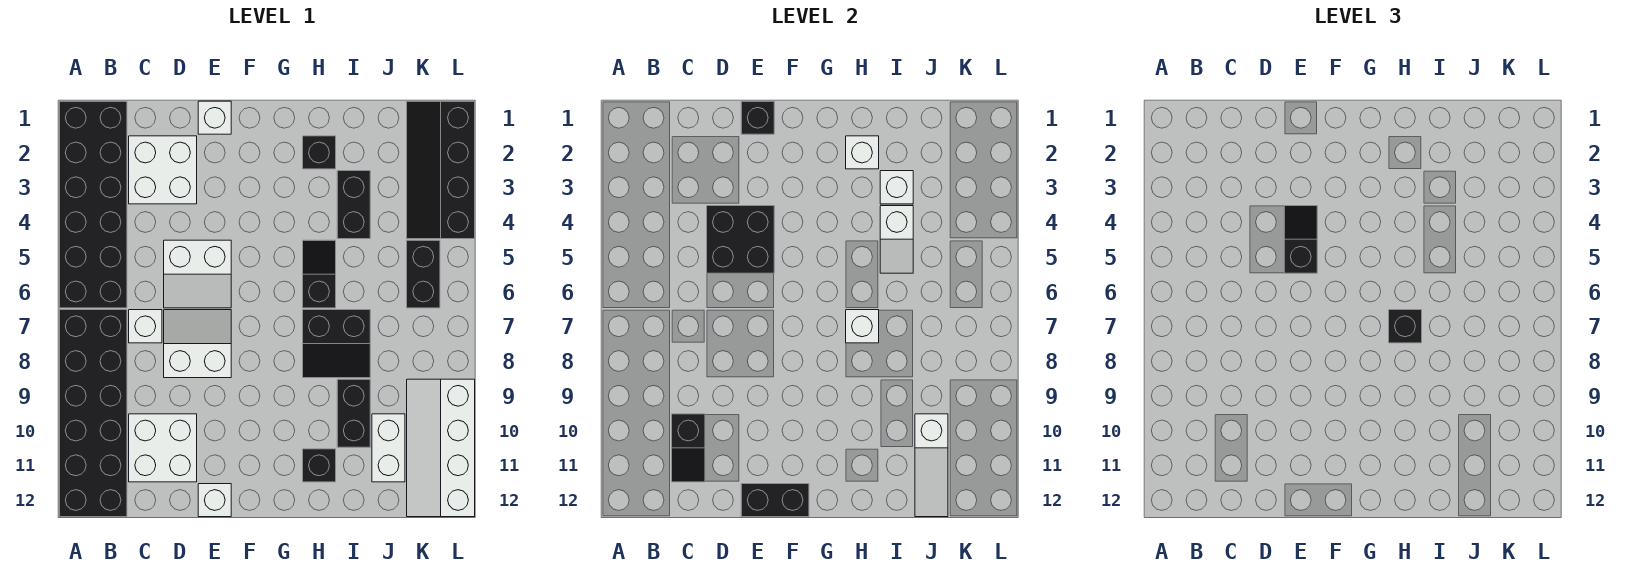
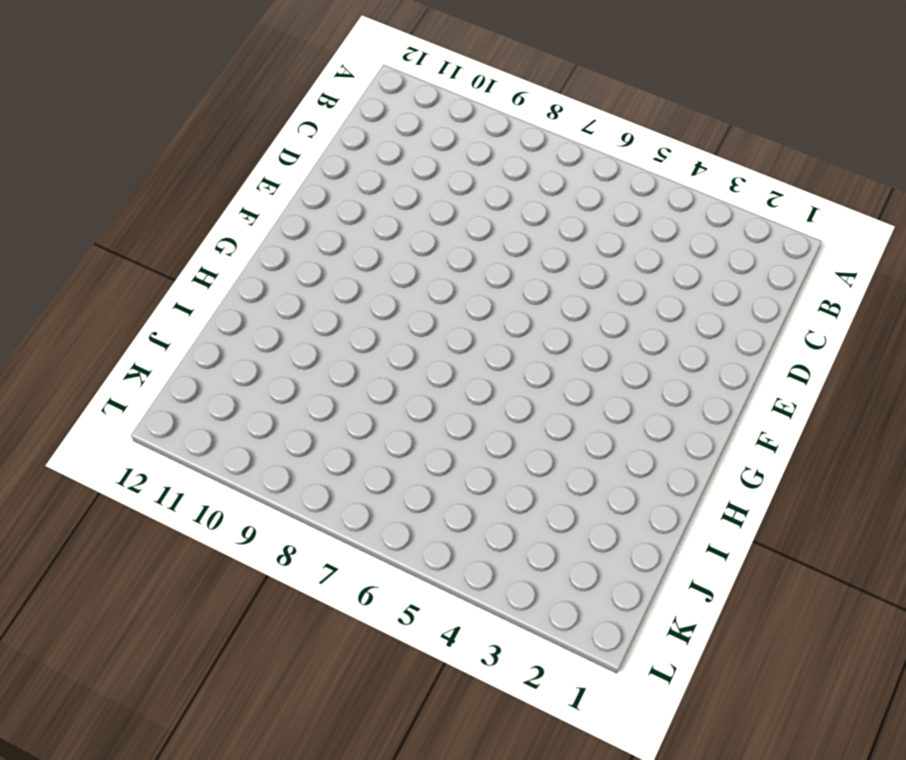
none -> black brick A1:B6 level 1
none -> black brick A7:B12 level 1
none -> white brick C2:D3 level 1
none -> white brick C7 level 1

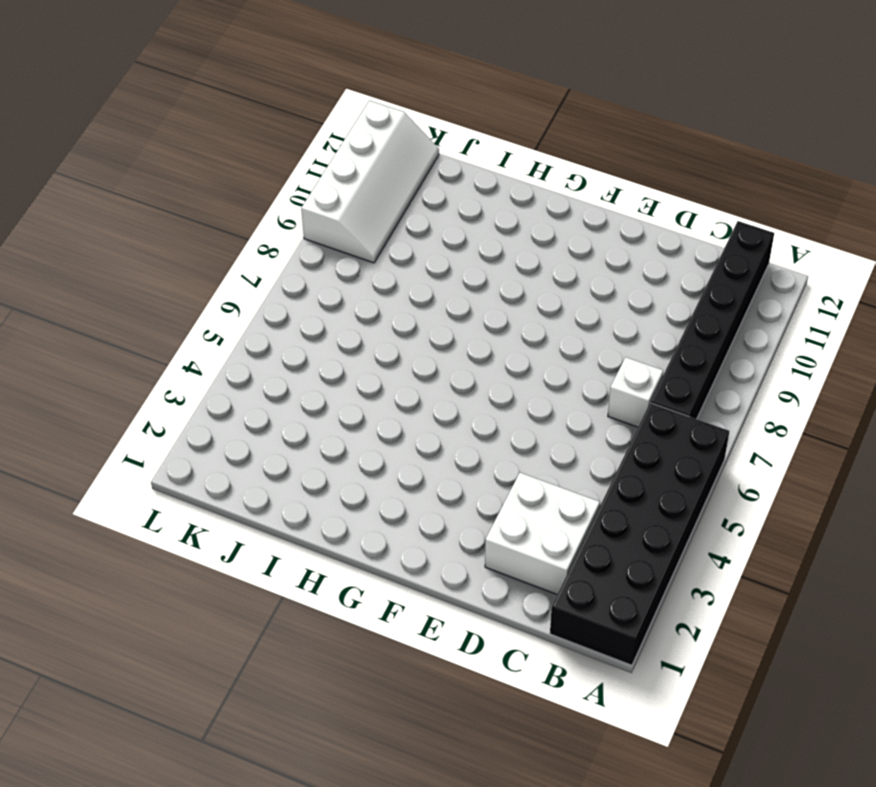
black brick B7:B12 level 1 -> black brick A7:B12 level 1
none -> white brick C10:D11 level 1
none -> white slope D5:E6 level 1 top 5
none -> white slope D7:E8 level 1 top 8
none -> white brick E1 level 1

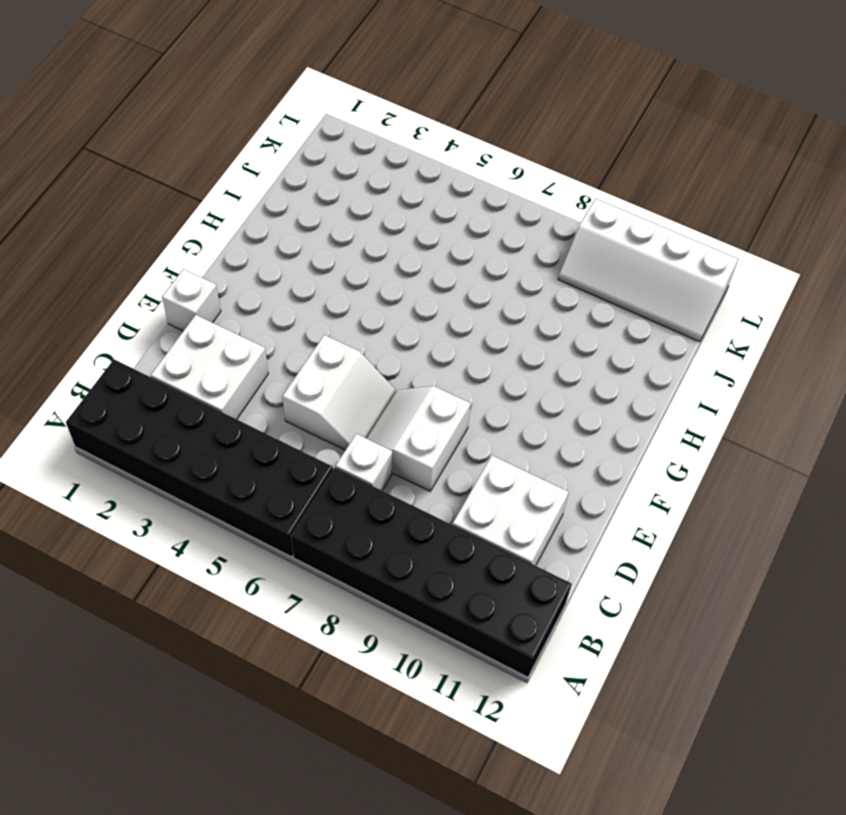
none -> white brick E12 level 1
none -> black brick H2 level 1
none -> black slope H5:H6 level 1 top 6
none -> black slope H7:I8 level 1 top 7

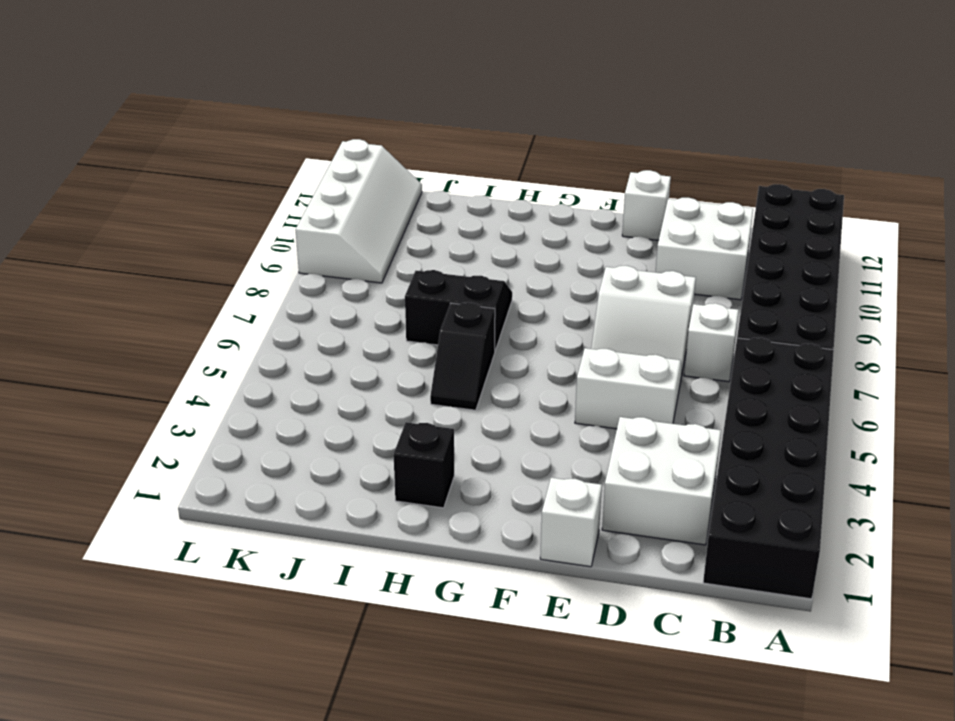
none -> black brick H11 level 1
none -> black brick I3:I4 level 1
none -> black brick I9:I10 level 1
none -> white brick J10:J11 level 1

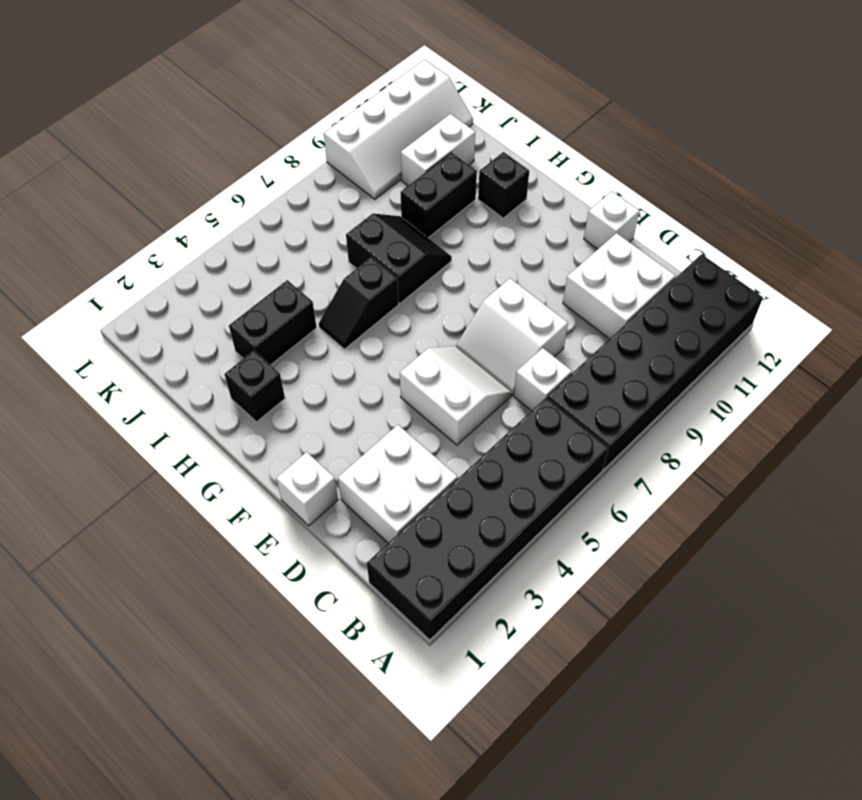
none -> black slope K1:L4 level 1 top L
none -> black brick K5:K6 level 1
none -> black slope C10:C11 level 2 top 10
none -> black brick D4:E5 level 2

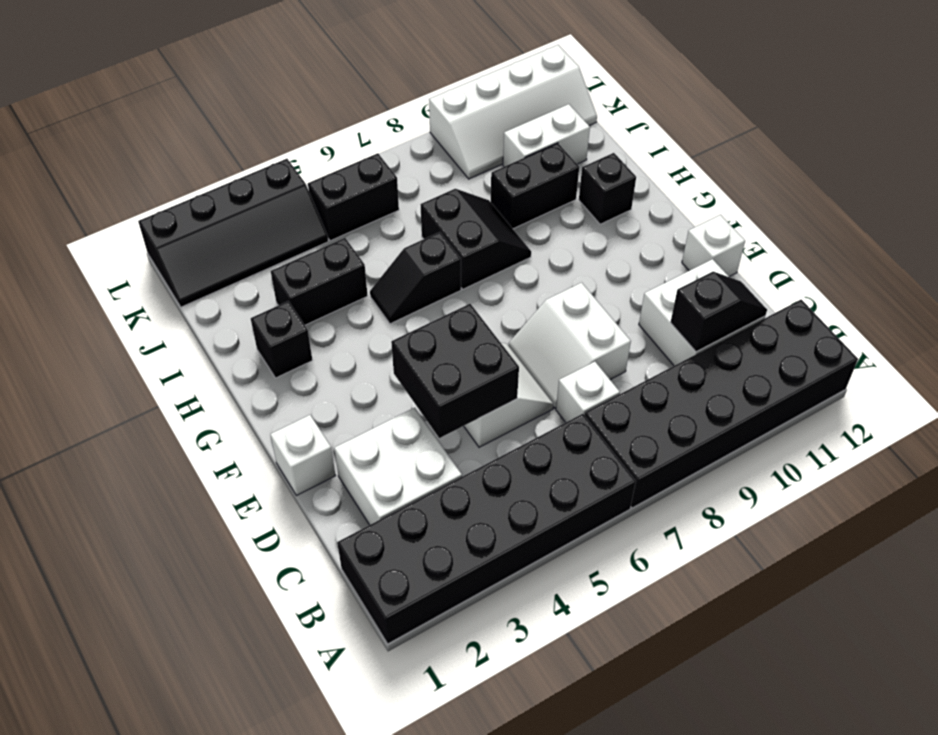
none -> black brick E1 level 2
none -> black brick E12:F12 level 2
none -> white brick H2 level 2
none -> white brick H7 level 2

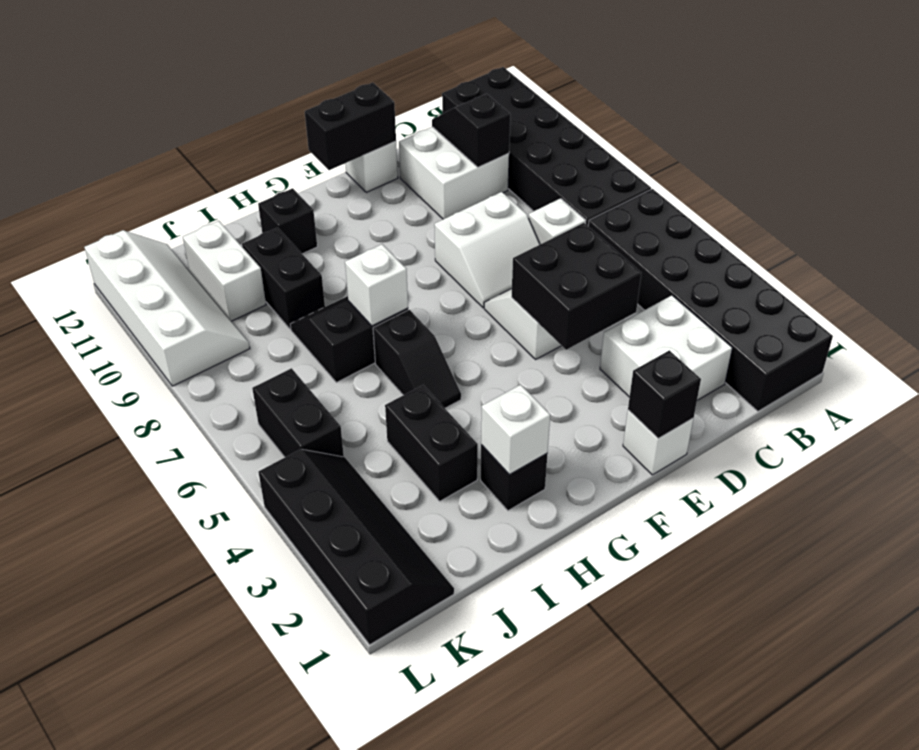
none -> white brick I3 level 2
none -> white slope I4:I5 level 2 top 4
none -> white slope J10:J12 level 2 top 10
none -> black slope E4:E5 level 3 top 5

